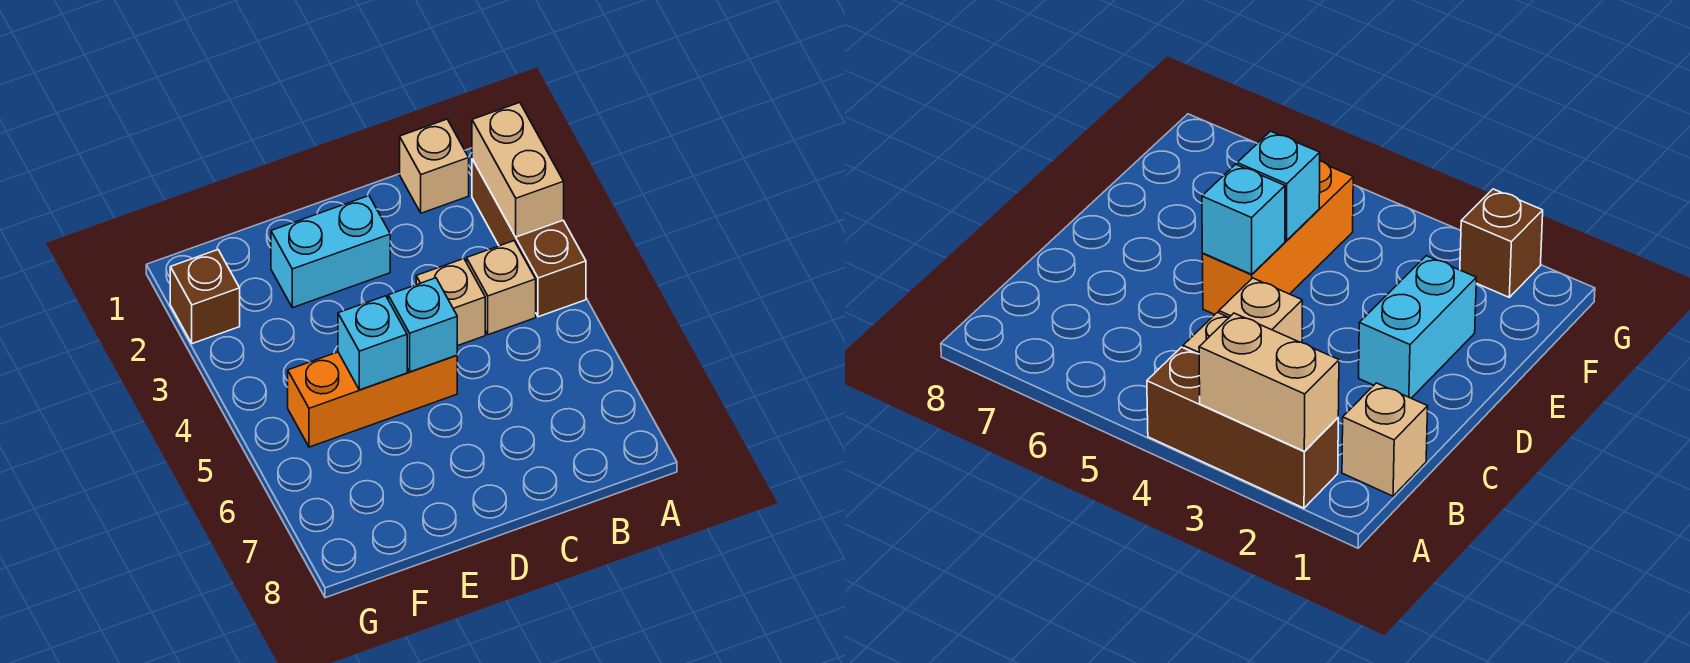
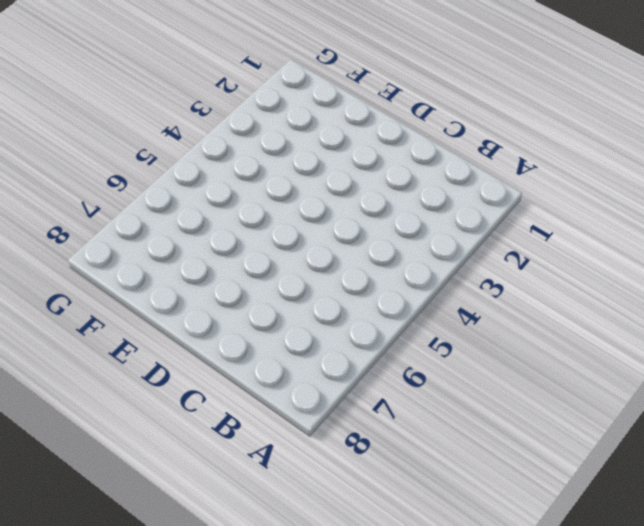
none -> brown brick A2:A4 level 1
none -> tan brick B1 level 1

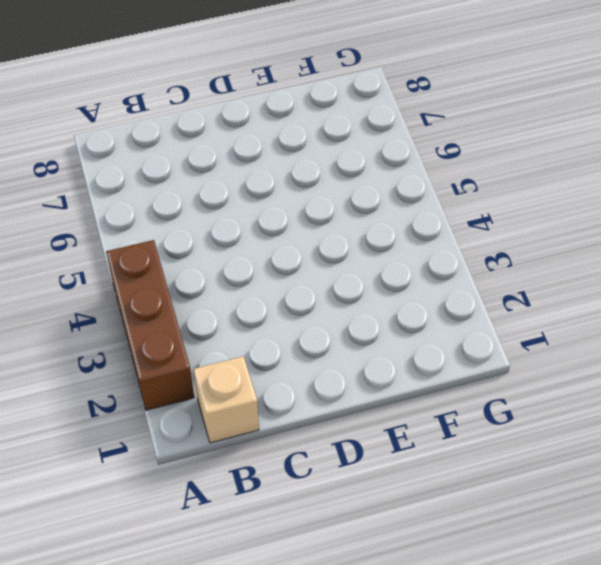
none -> tan brick B4 level 1
none -> tan brick C4 level 1

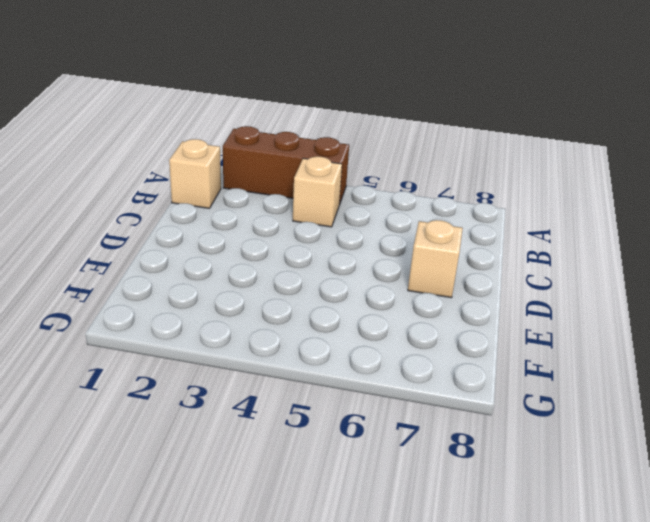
tan brick D7 level 1 -> tan brick C4 level 1
none -> cyan brick D2:E2 level 1
none -> orange brick D5:F5 level 1

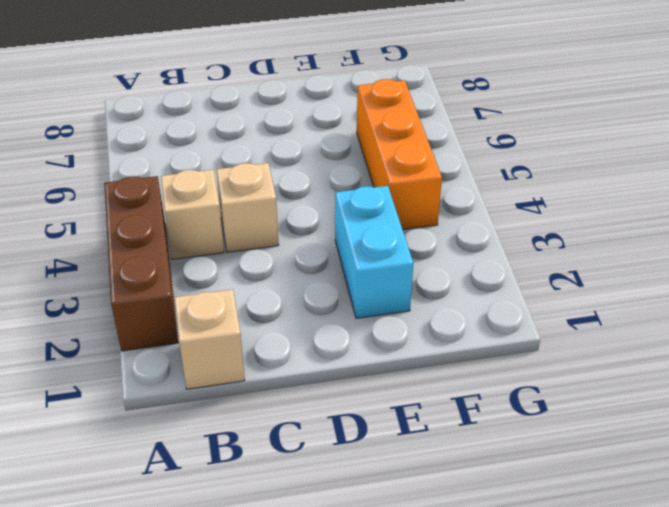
cyan brick E2:E3 level 1 -> cyan brick D2:E2 level 1
orange brick F4:F6 level 1 -> orange brick D5:F5 level 1
none -> brown brick G2 level 1
none -> tan brick A2:A3 level 2

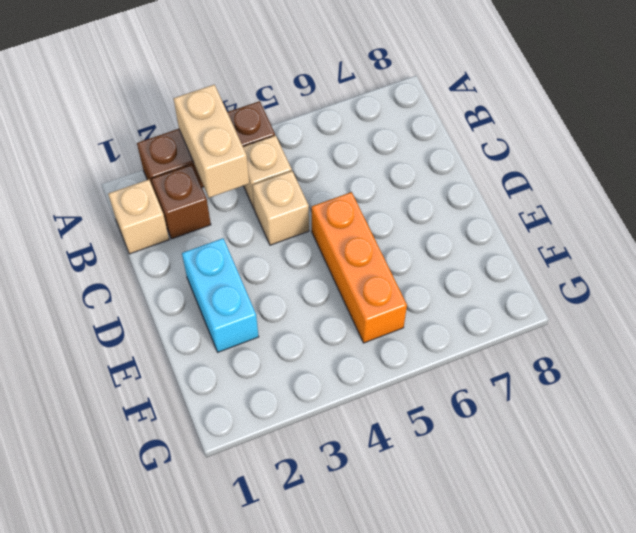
tan brick A3:B3 level 2 -> tan brick A2:A3 level 2
brown brick B2 level 1 -> brown brick G2 level 1
none -> cyan brick D5 level 2
none -> cyan brick E5 level 2

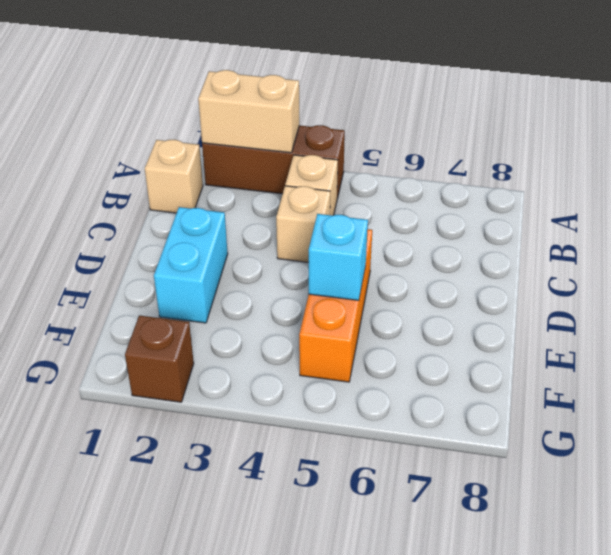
none -> cyan brick D5 level 2

